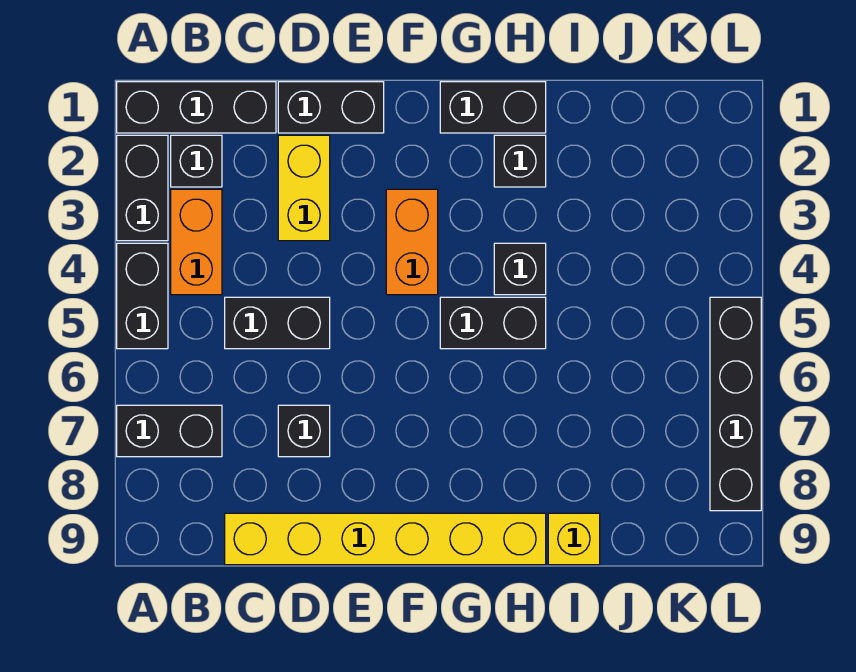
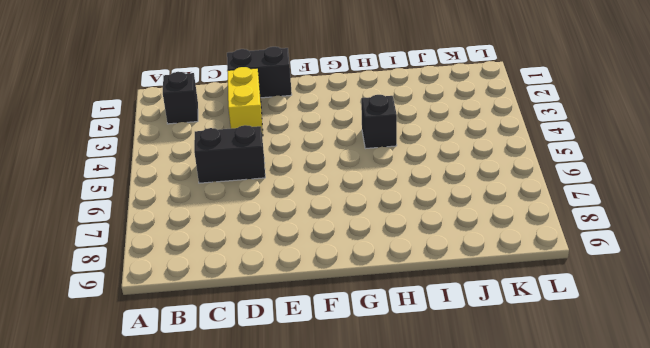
none -> black brick A1:C1 level 1
none -> black brick A2:A3 level 1
none -> black brick A4:A5 level 1

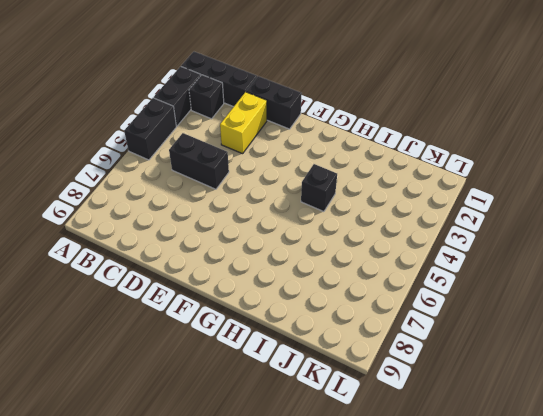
none -> black brick A7:B7 level 1
none -> orange brick B3:B4 level 1
none -> yellow brick C9:H9 level 1

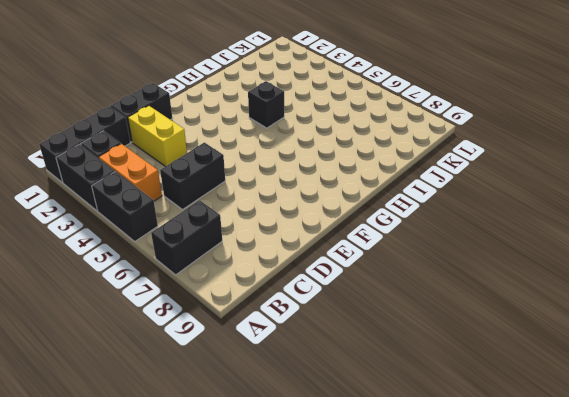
none -> yellow brick C9:H9 level 1
none -> black brick D7 level 1
none -> orange brick F3:F4 level 1

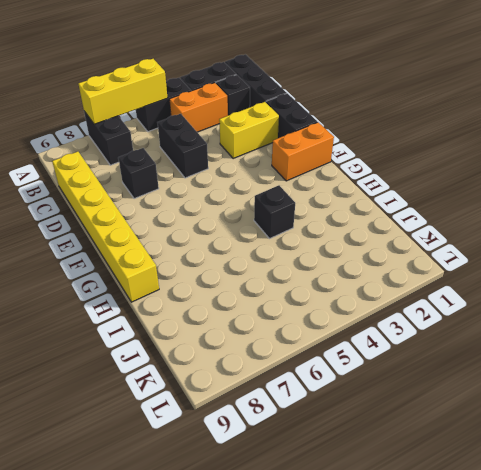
yellow brick A5:A7 level 2 -> none
orange brick F1:F2 level 1 -> orange brick F3:F4 level 1
none -> black brick G1:H1 level 1
none -> black brick G5:H5 level 1
none -> black brick H2 level 1

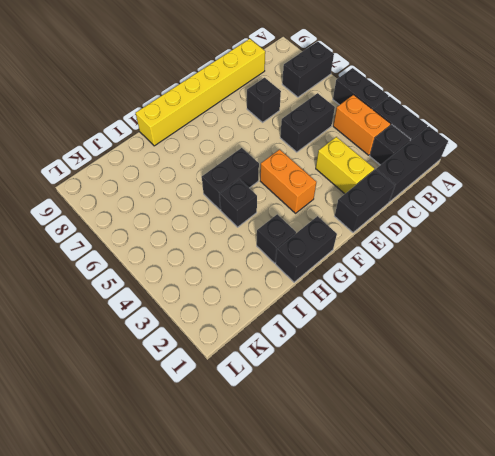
none -> yellow brick I9 level 1
none -> black brick L5:L8 level 1

